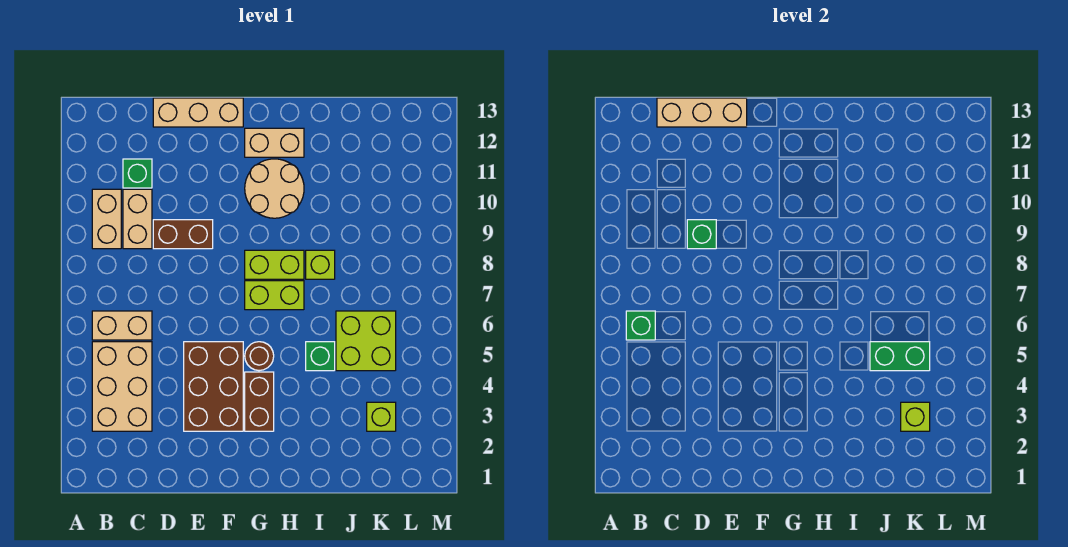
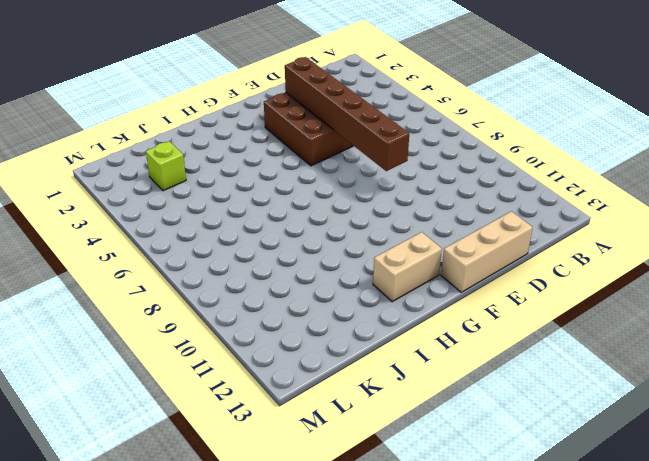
brown brick E3:E8 level 2 -> none
none -> tan brick B3:C5 level 1
none -> tan brick B6:C6 level 1
none -> tan brick B9:B10 level 1

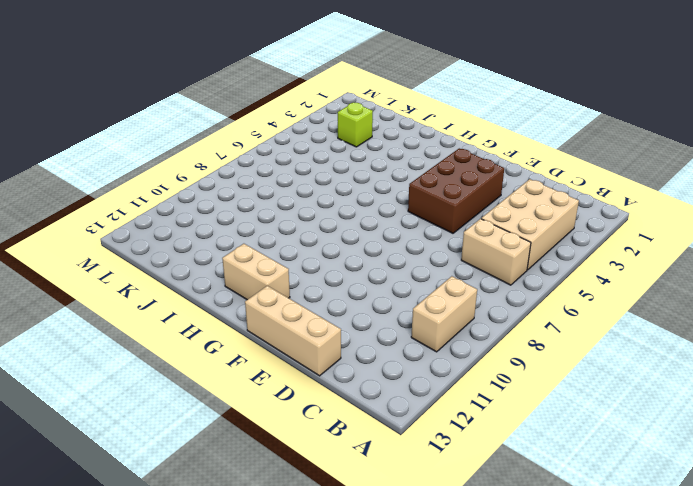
none -> tan brick C9:C10 level 1
none -> green brick C11 level 1
none -> brown brick D9:E9 level 1

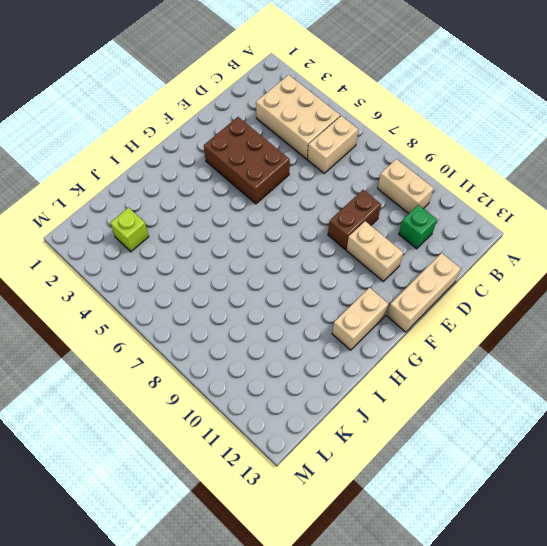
tan brick E10:E11 level 1 -> tan brick C9:C10 level 1
none -> brown brick G3:G4 level 1
none -> brown round brick G5 level 1
none -> lime brick G7:H7 level 1

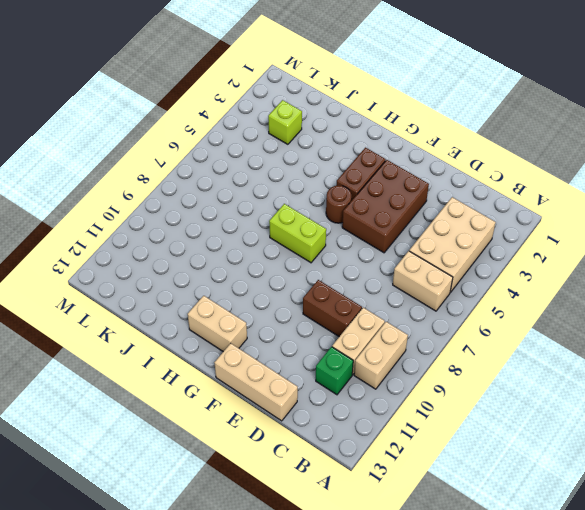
none -> lime brick G8:H8 level 1
none -> tan round brick G10:H11 level 1
none -> green brick I5 level 1

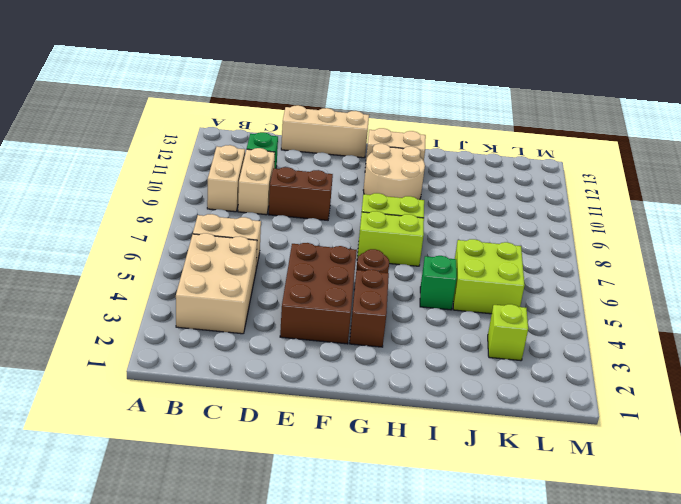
none -> lime brick I8 level 1
none -> green brick B6 level 2
none -> tan brick C13:E13 level 2

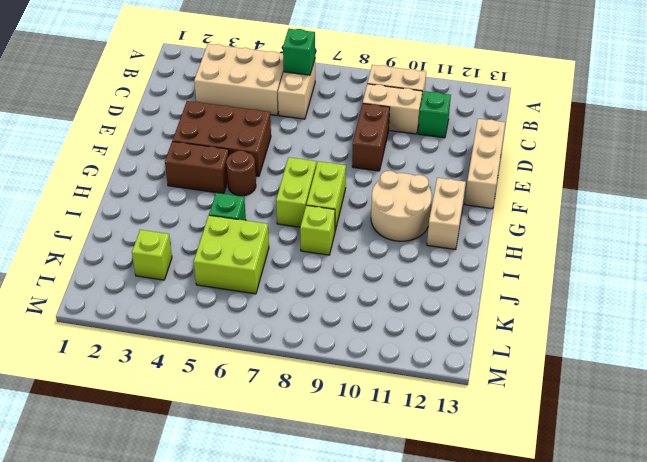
none -> tan brick C13:E13 level 2
none -> green brick D9 level 2
none -> green brick J5:K5 level 2

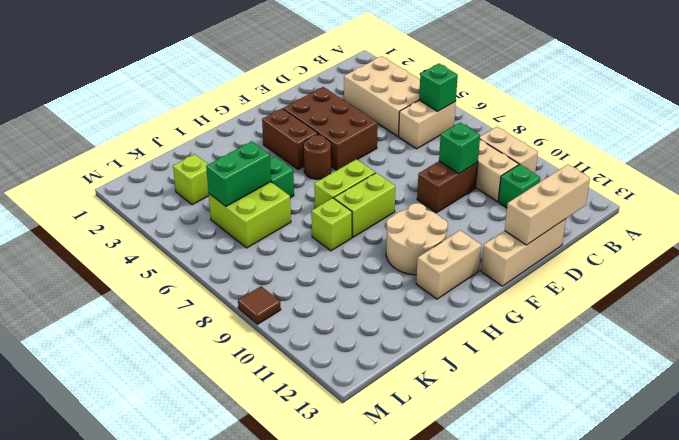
brown tile M9 level 1 -> none
none -> lime brick K3 level 2

